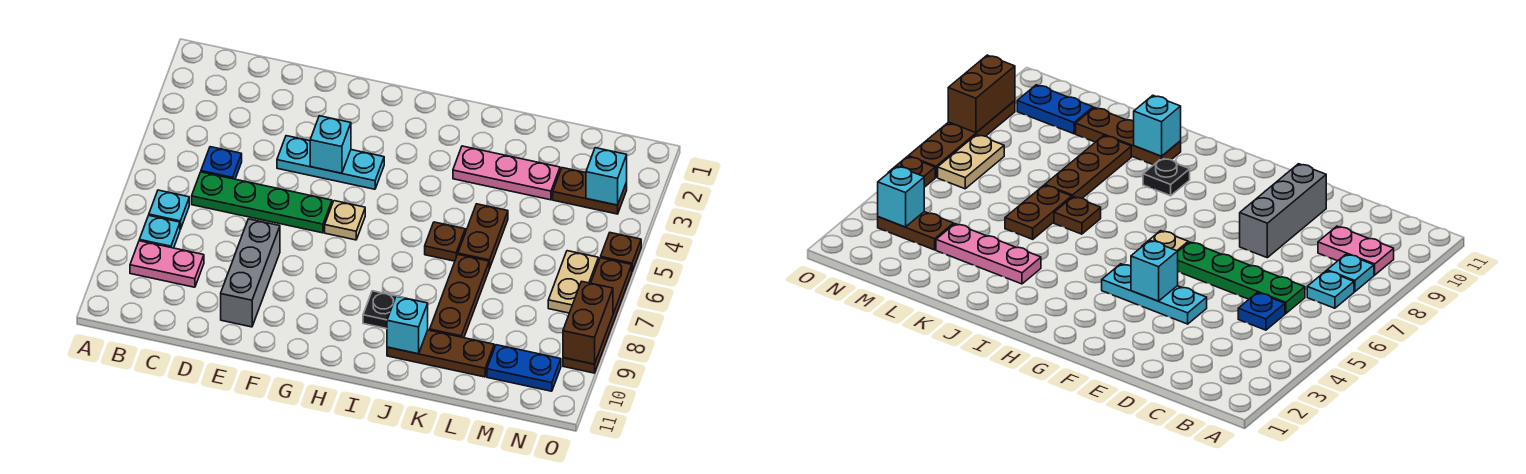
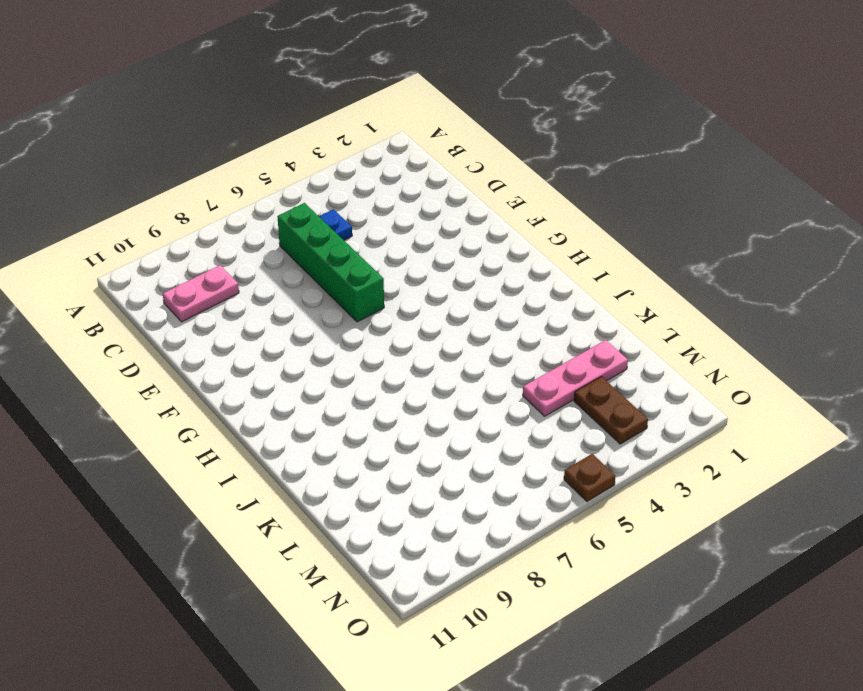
green brick C6:F6 level 1 -> green plate C6:F6 level 1
pink plate C9:C10 level 1 -> pink plate B9:C9 level 1
pink plate L2:L4 level 1 -> pink plate J3:L3 level 1
none -> cyan plate B7 level 1
none -> cyan plate B8 level 1
none -> cyan plate E4:G4 level 1

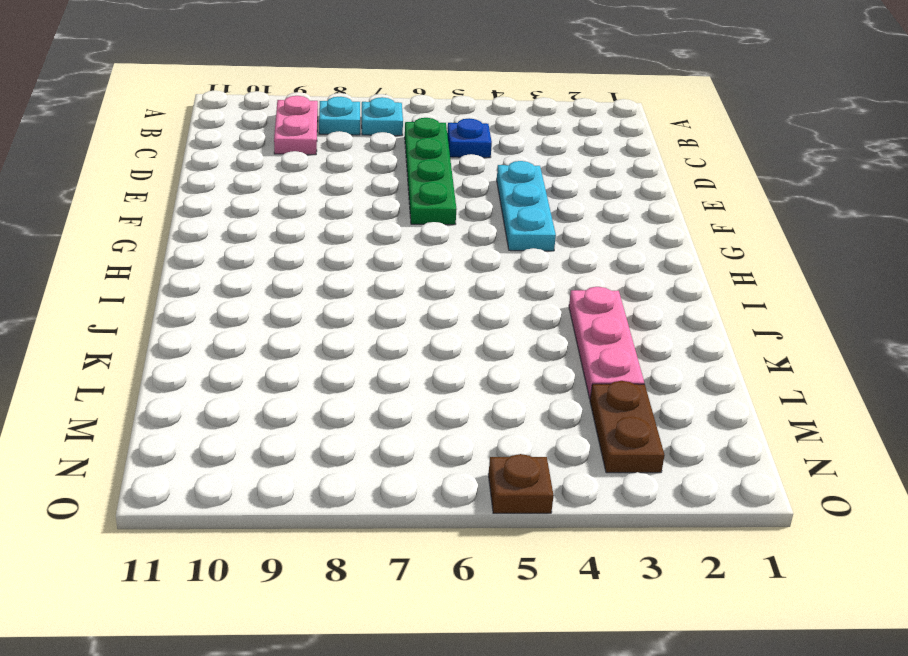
none -> grey brick E8:E10 level 1
none -> tan plate G6 level 1
none -> black plate I9 level 1

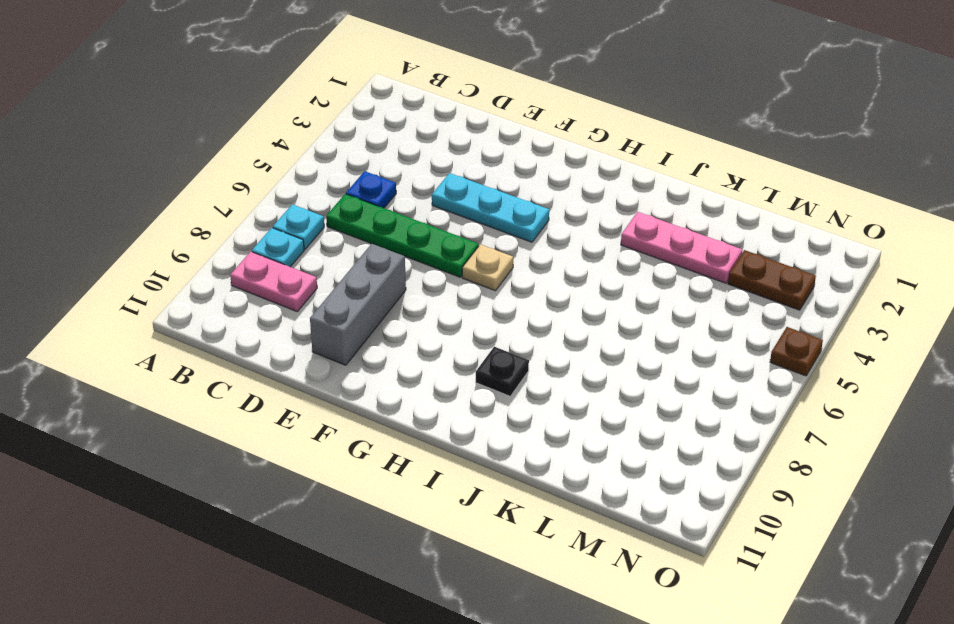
none -> brown plate J6 level 1
none -> brown plate J10:L10 level 1
none -> brown plate K5:K6 level 1

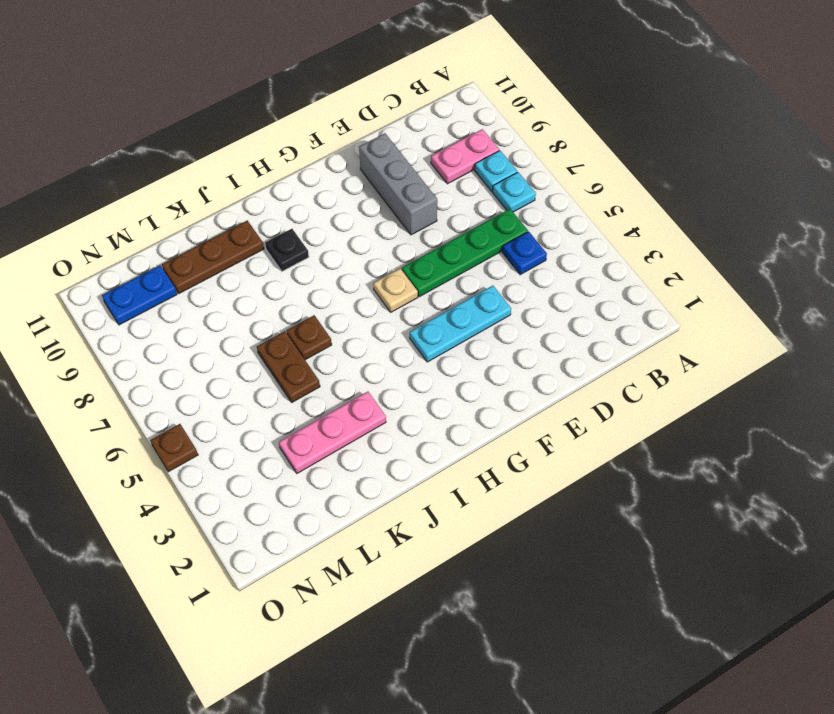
none -> brown plate K7:K9 level 1
none -> brown plate M3:N3 level 1
none -> tan plate N6:N7 level 1

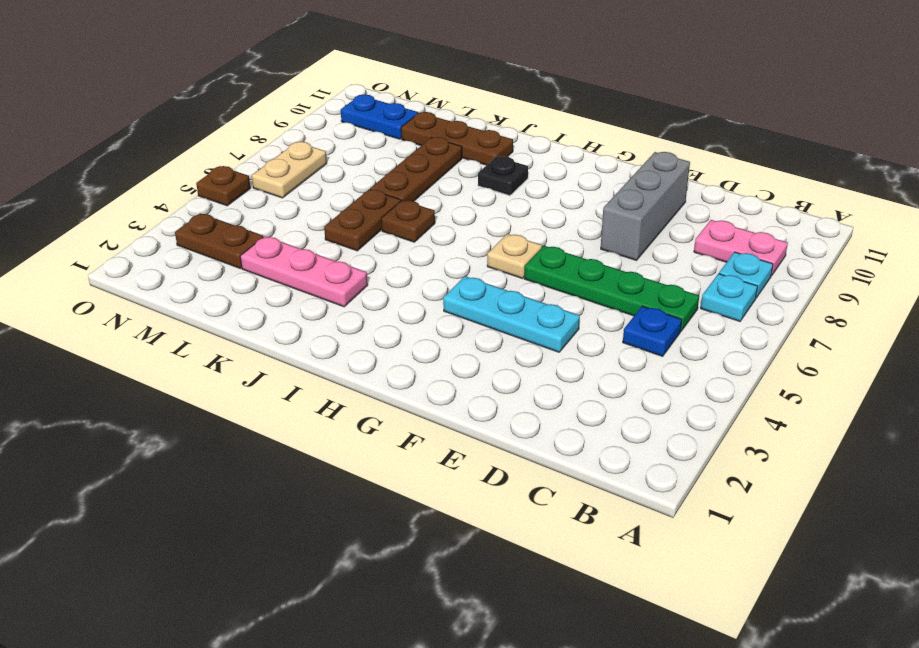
none -> brown plate O6:O9 level 1
none -> cyan brick F4 level 2
none -> cyan brick J10 level 2

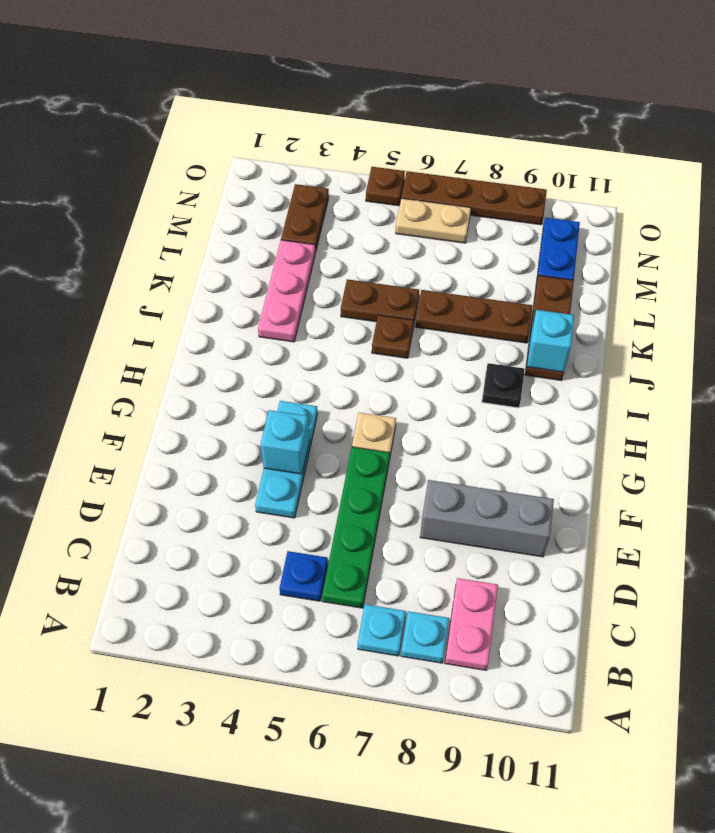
none -> cyan brick N3 level 2
none -> brown brick O8:O9 level 2

